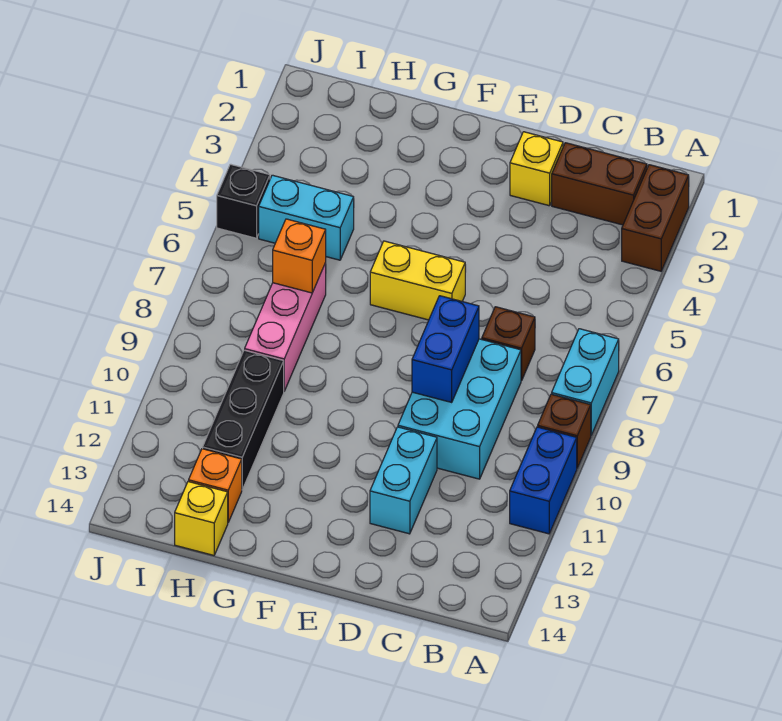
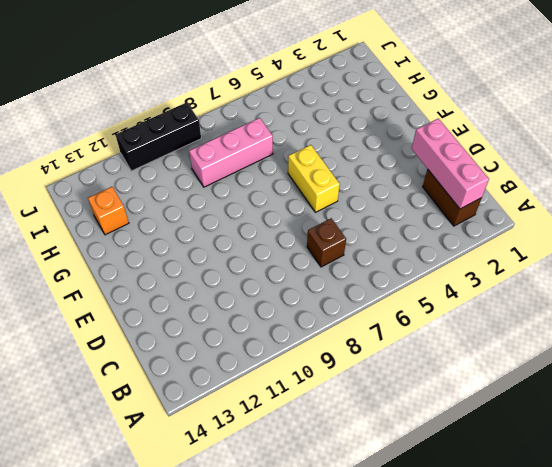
pink brick B2:D2 level 2 -> none
black brick J9:J11 level 1 -> black brick H10:H12 level 1
none -> brown brick A2:A3 level 1
none -> cyan brick A7:A8 level 1
none -> brown brick A9 level 1

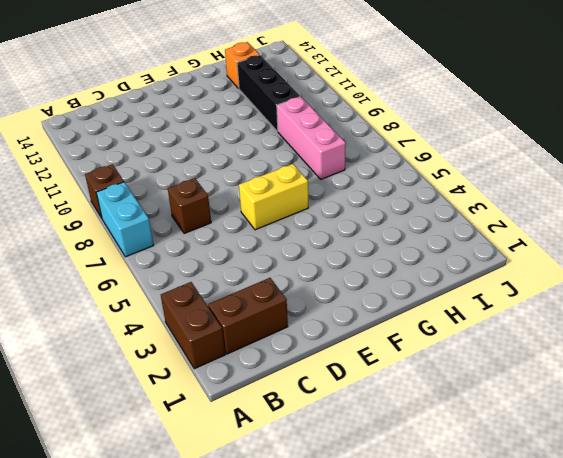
none -> blue brick A10:A11 level 1
none -> cyan brick C8:D10 level 1
none -> yellow brick D2 level 1

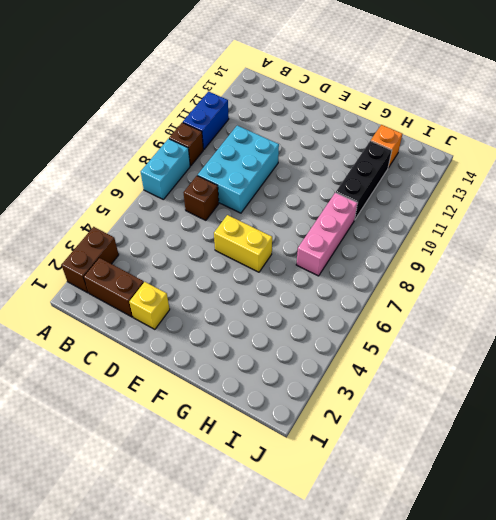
none -> cyan brick D11:D12 level 1
none -> cyan brick H5:I5 level 1
none -> yellow brick H14 level 1

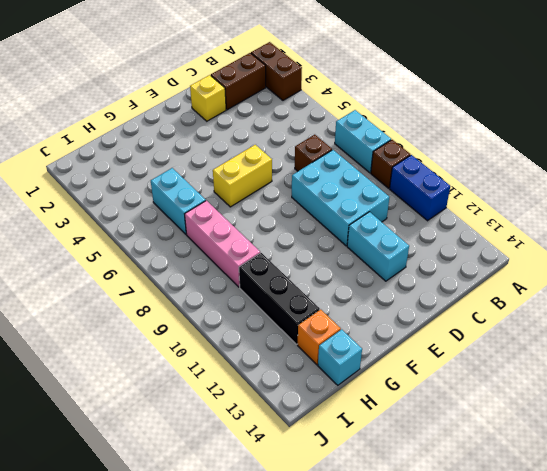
cyan brick H5:H6 level 1 -> cyan brick H5:I5 level 1
cyan brick H14 level 1 -> yellow brick H14 level 1
none -> black brick J5 level 1
none -> blue brick D8:D9 level 2
none -> orange brick H7 level 2

